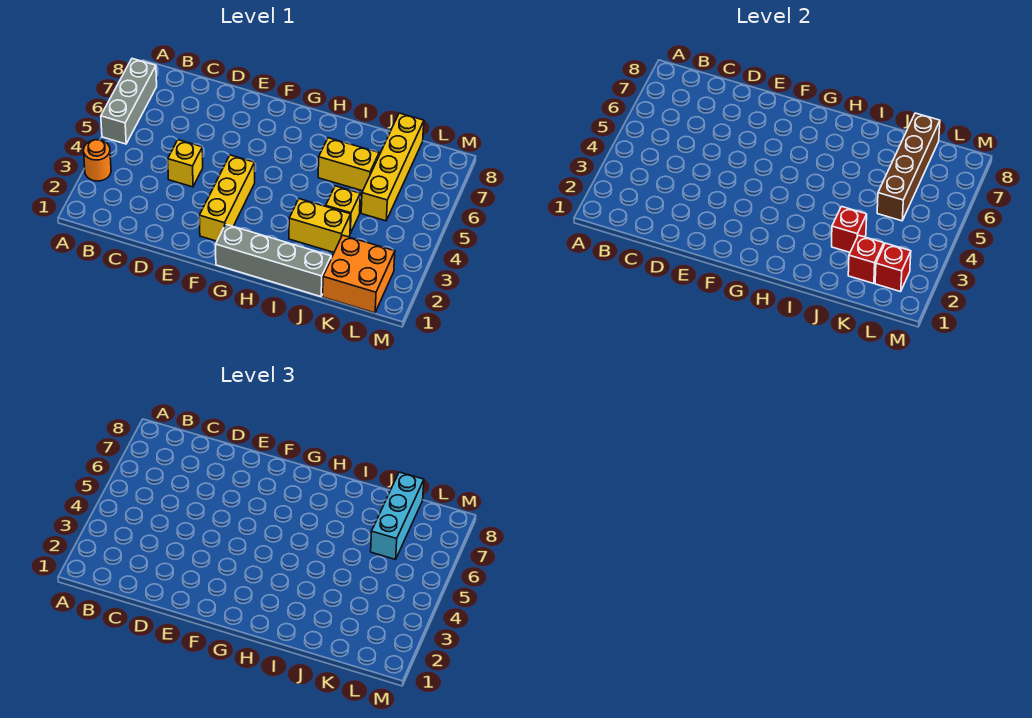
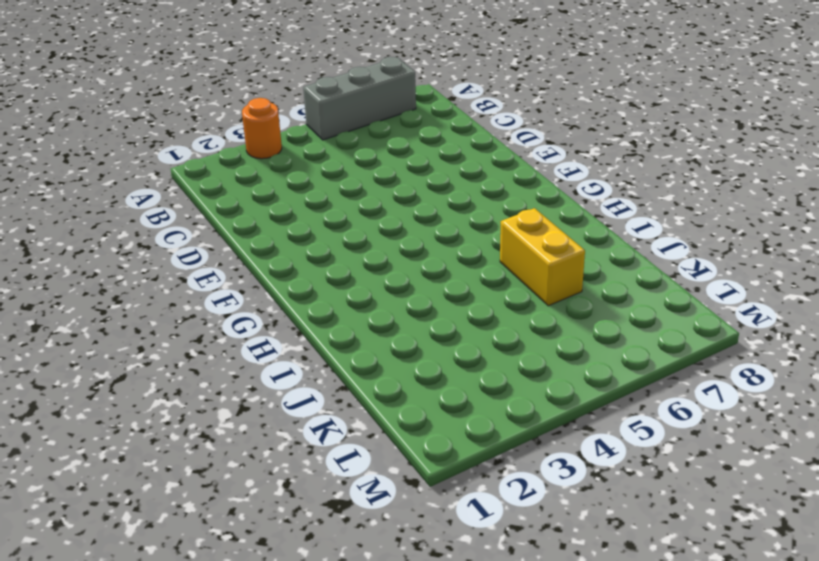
none -> yellow brick D4 level 1
none -> yellow brick F2:F4 level 1
none -> grey brick G1:J1 level 1

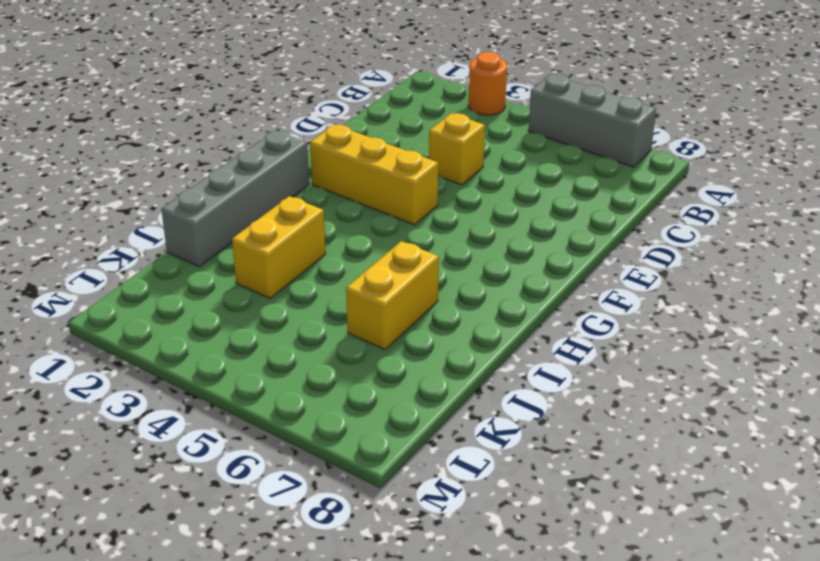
none -> yellow brick J4 level 1
none -> orange brick K1:L2 level 1
none -> yellow brick K5:K8 level 1

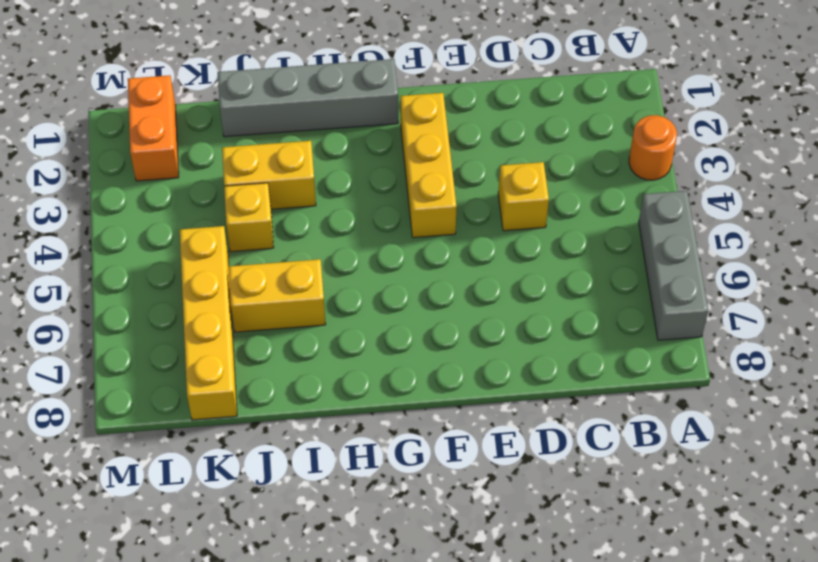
orange brick L1:L2 level 1 -> orange brick K1:L2 level 1
none -> red brick J3 level 2
none -> red brick K2 level 2
none -> brown brick K5:K8 level 2

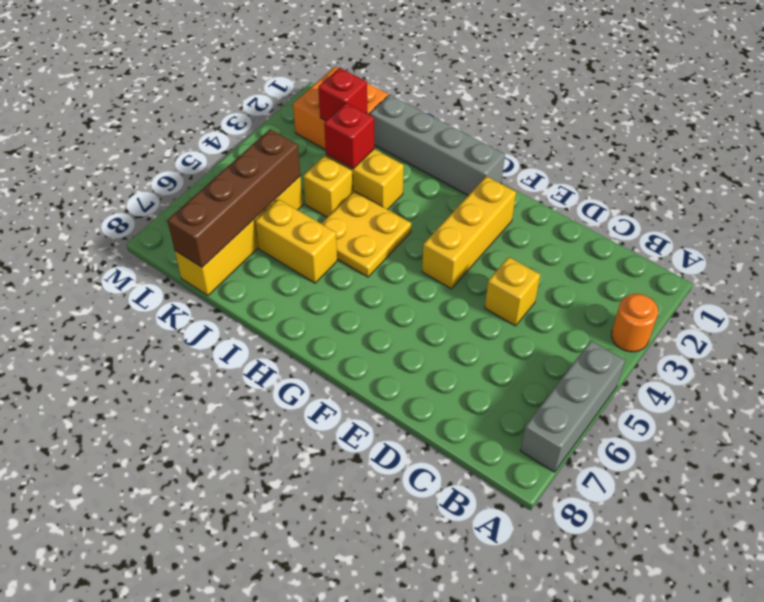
yellow plate H4:I5 level 1 -> none
none -> red brick L2 level 2
none -> cyan brick K6:K8 level 3

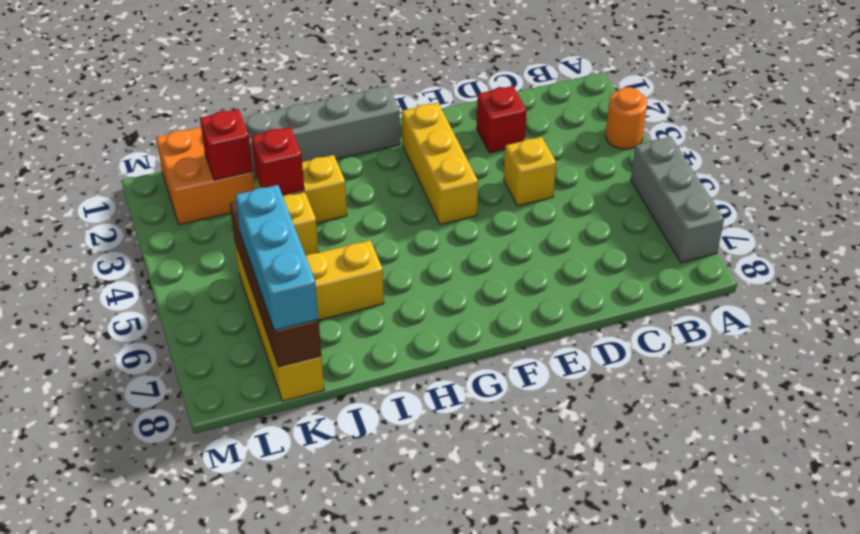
red brick D2 level 1 -> red brick L2 level 2

